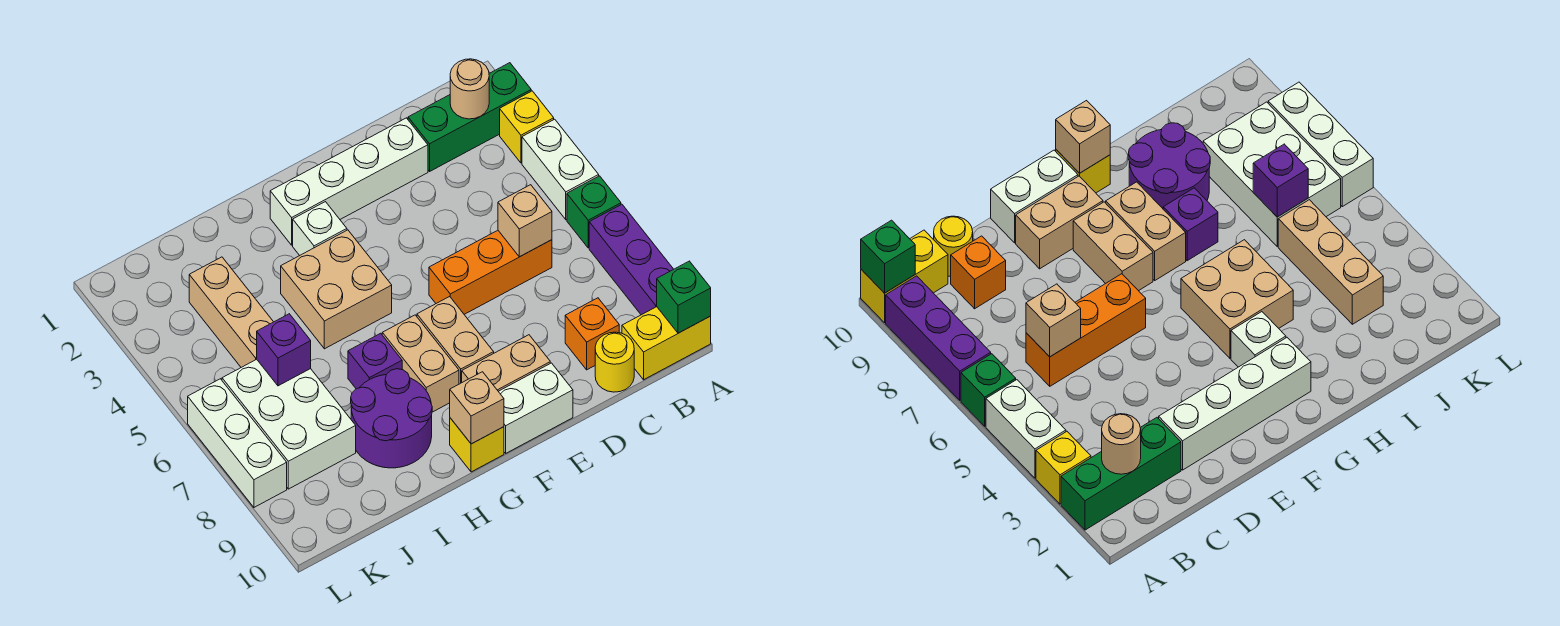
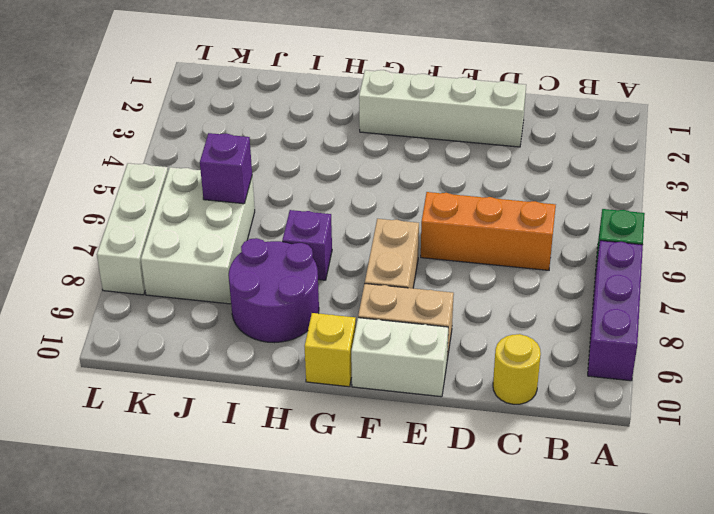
none -> green brick A2:C2 level 1
none -> yellow brick A3 level 1
none -> white brick A4:A5 level 1

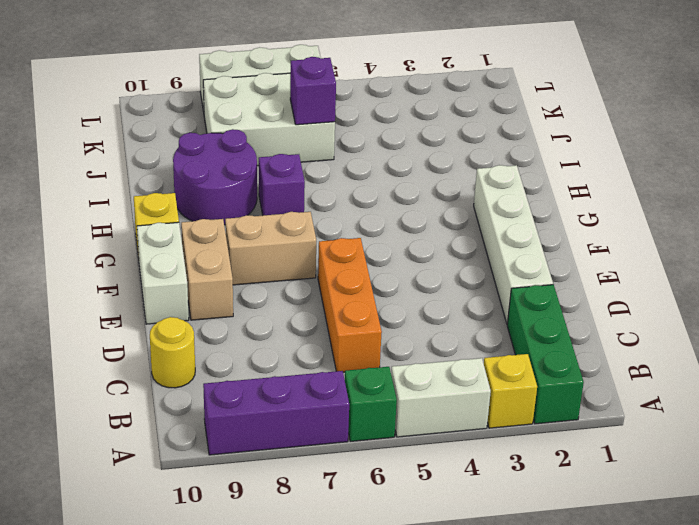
none -> yellow brick A10:B10 level 1
none -> orange brick C9 level 1
none -> white brick G3 level 1

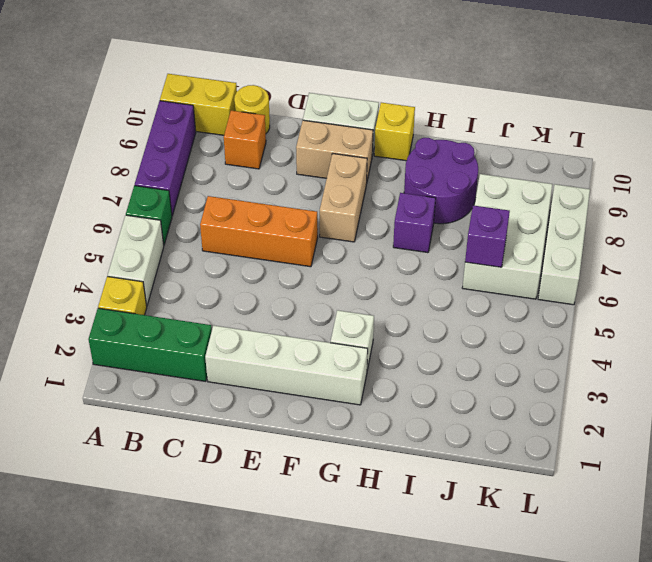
none -> tan brick G4:H5 level 1
none -> tan brick G7:G8 level 1
none -> tan brick J3:J5 level 1

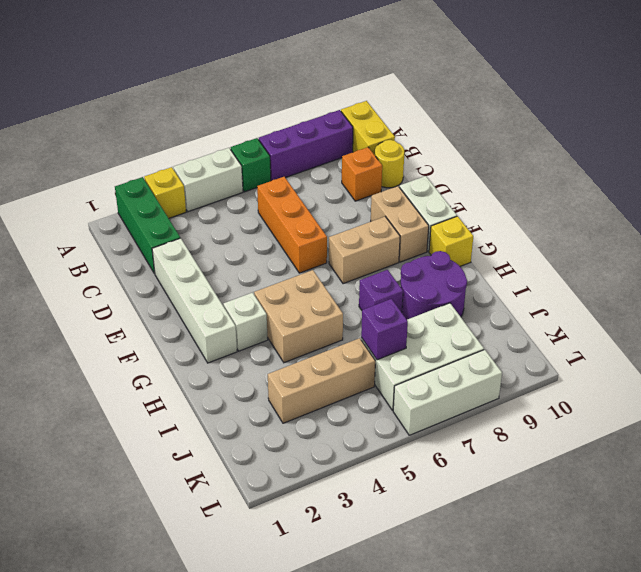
none -> tan brick G7:G8 level 1
none -> green brick A10 level 2
none -> tan round brick B2 level 2

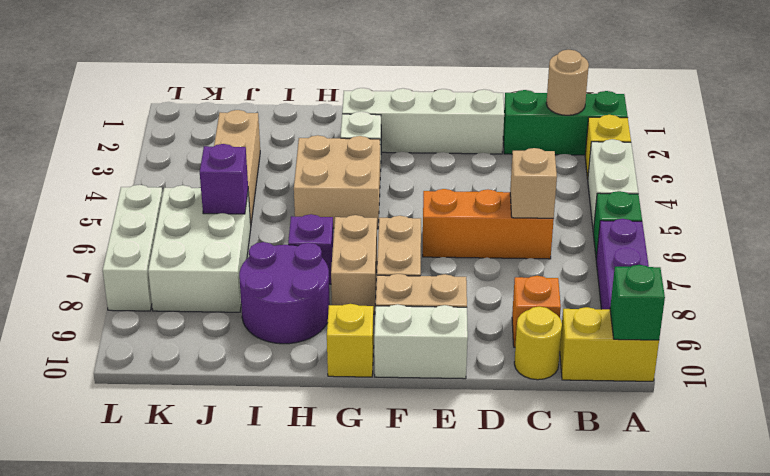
none -> tan brick G10 level 2

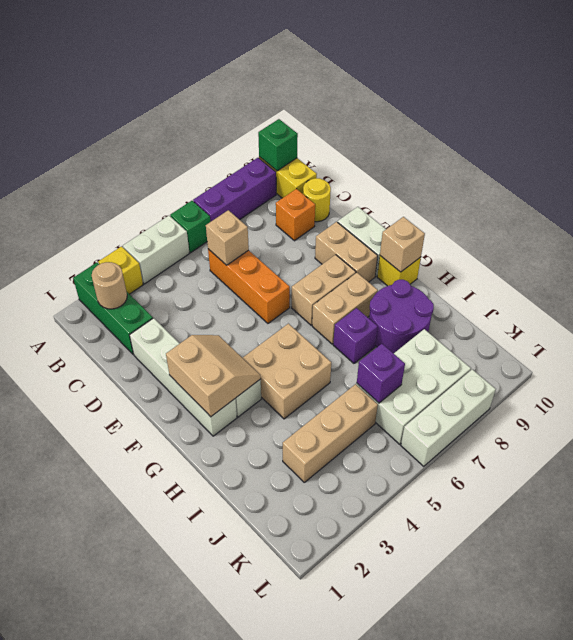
tan slope F2:G3 level 2 top 2 -> none

